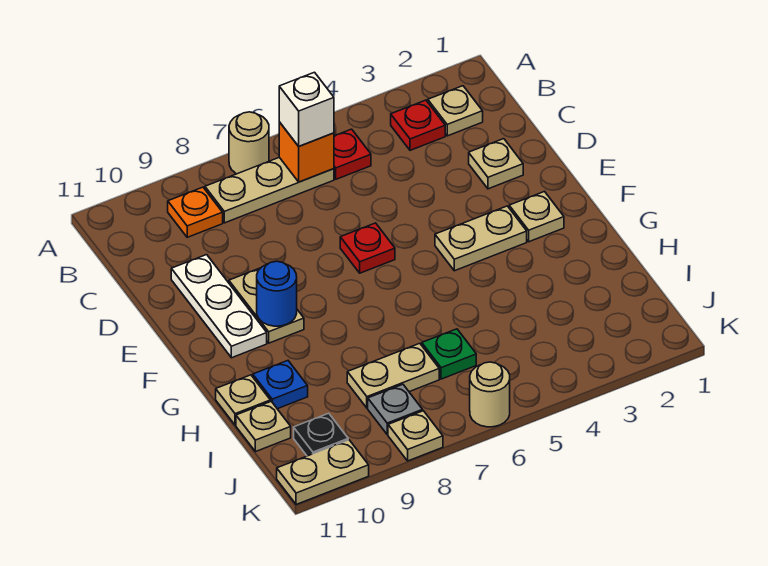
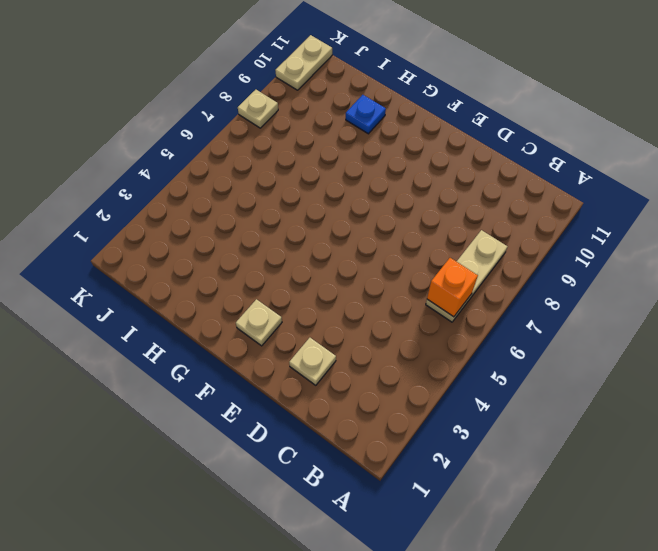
none -> tan round brick A7 level 1
none -> tan plate B2 level 1
none -> red plate B3 level 1

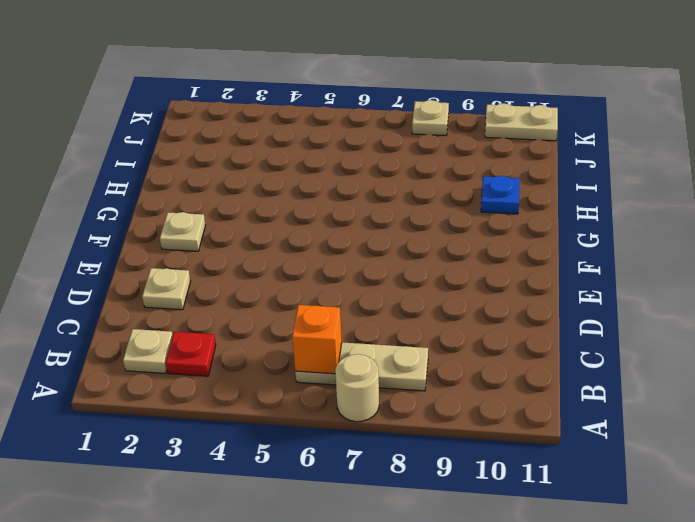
none -> red plate B5 level 1
none -> orange plate B9 level 1
none -> white plate D10:F10 level 1

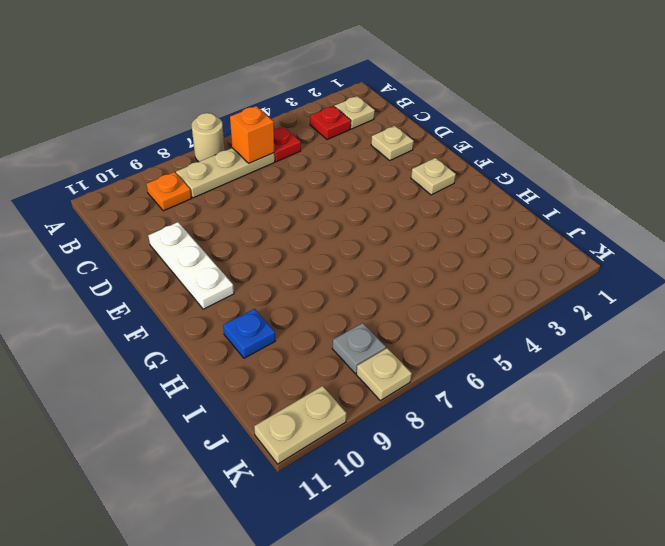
none -> red plate E6 level 1
none -> tan plate E9:F9 level 1
none -> tan plate F3:F4 level 1

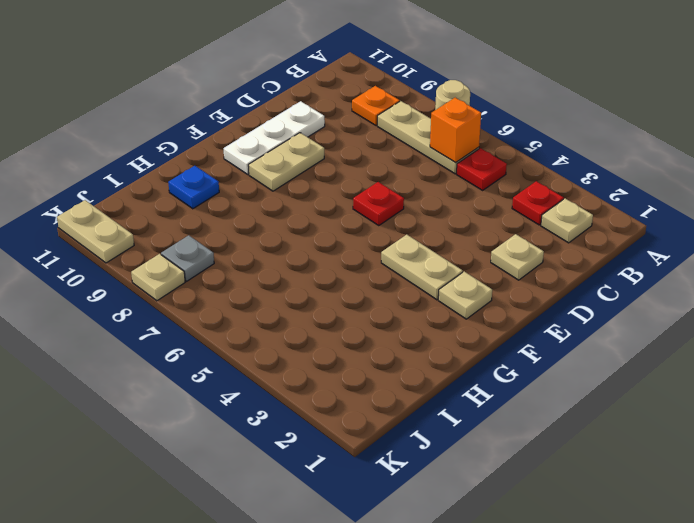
none -> tan plate H11 level 1
none -> green plate I6 level 1
none -> tan plate I7:I8 level 1

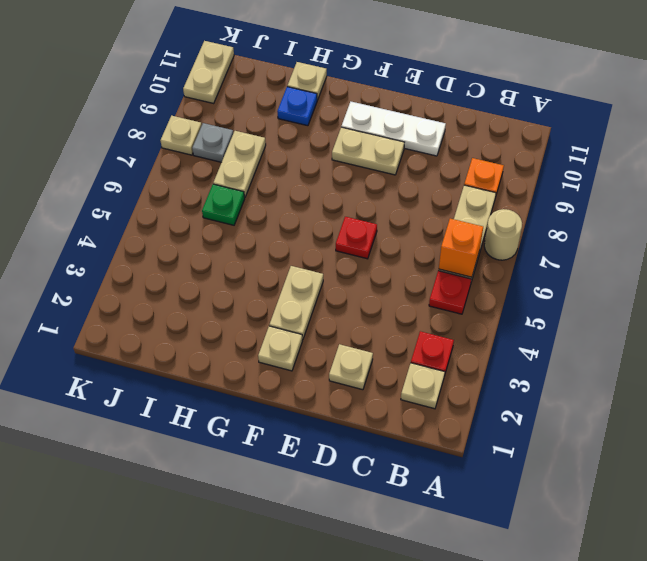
none -> tan plate I11 level 1
none -> black plate J10 level 1
none -> tan round brick K6 level 1

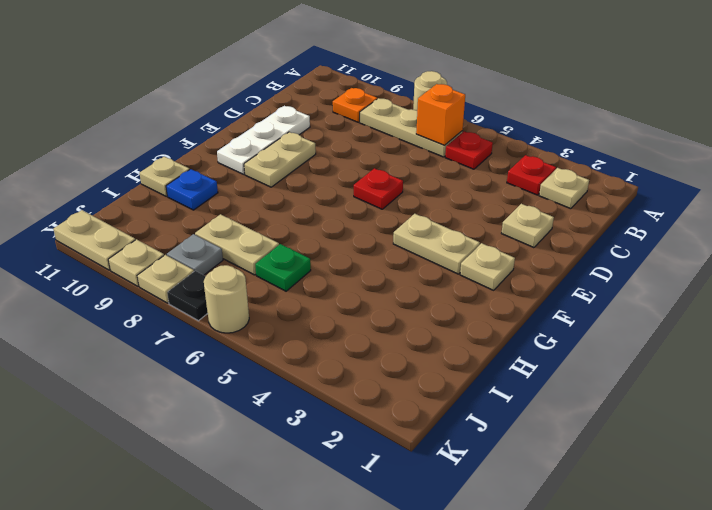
black plate K7 level 1 -> black plate J10 level 1
tan plate K9 level 1 -> tan plate I11 level 1
none -> blue round brick F9 level 2
none -> white brick B6 level 3

